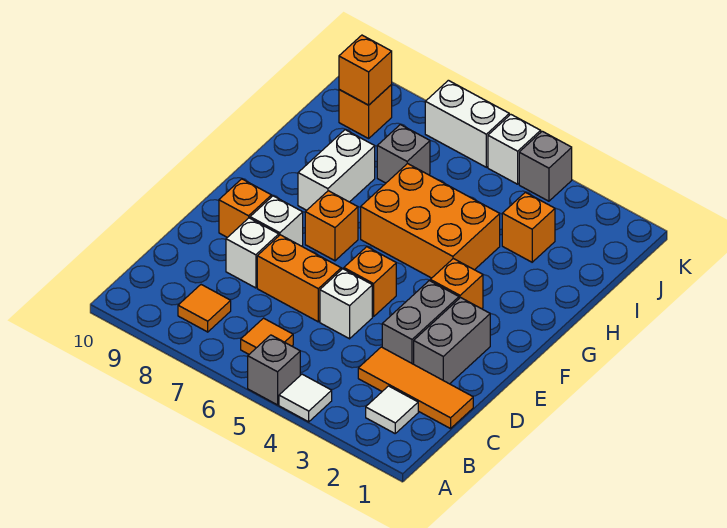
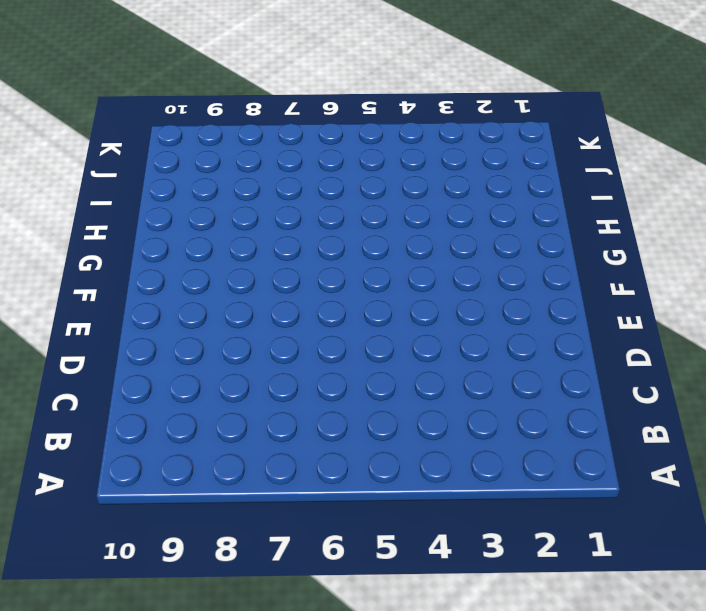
none -> white tile A4 level 1
none -> grey brick A5 level 1
none -> white tile B2 level 1

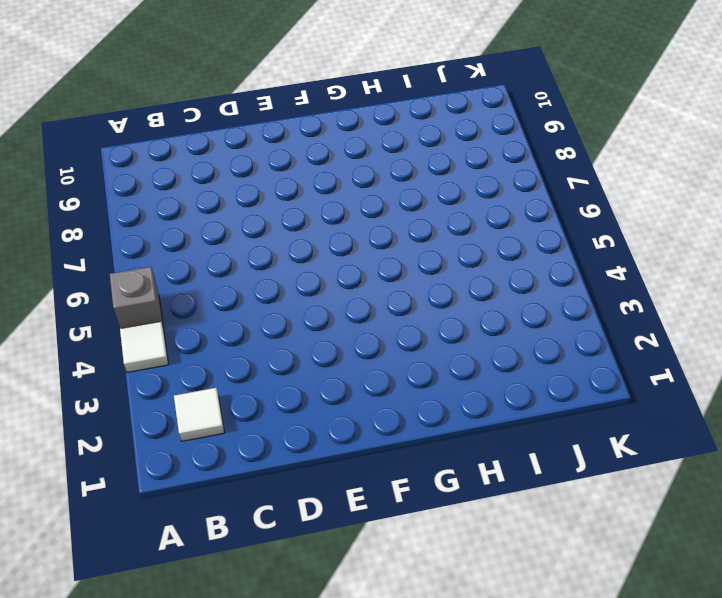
none -> orange tile B6 level 1
none -> orange tile B8 level 1
none -> orange tile C1:C3 level 1

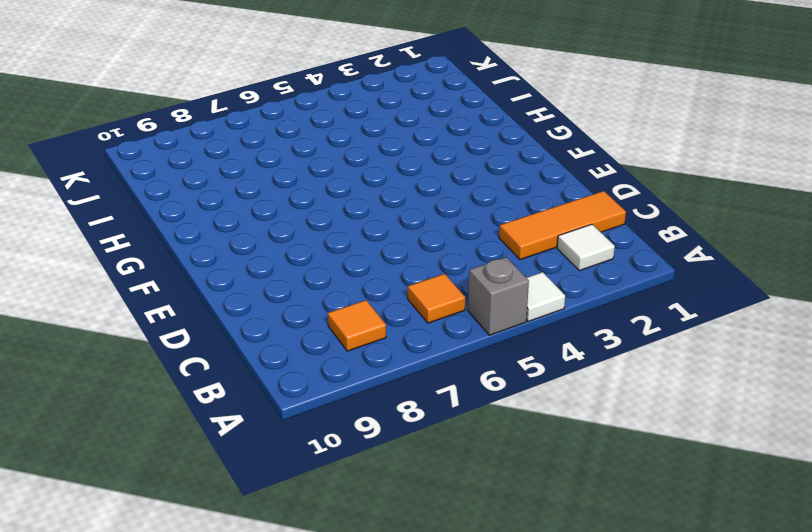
none -> grey brick D2:E2 level 1
none -> grey brick D3:E3 level 1
none -> white brick D5 level 1

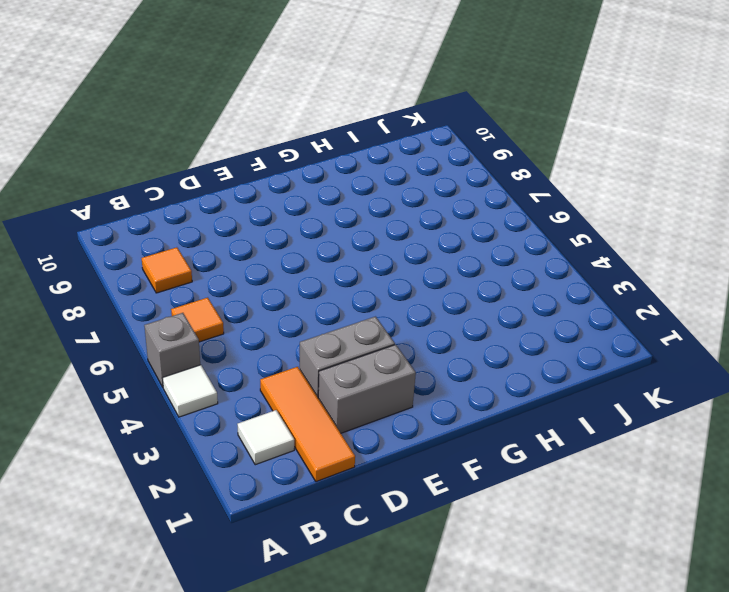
none -> white brick D5 level 1
none -> orange brick D6:D7 level 1
none -> white brick D8 level 1

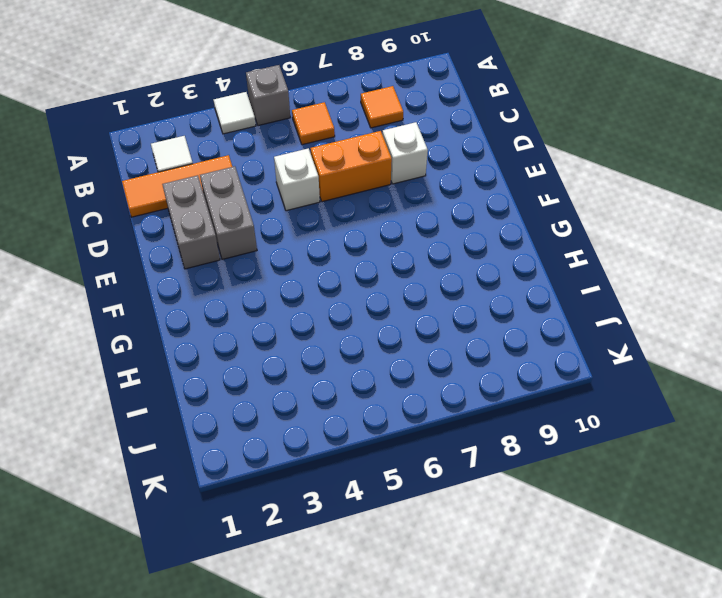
none -> orange brick E5 level 1
none -> white brick E8 level 1
none -> orange brick E9 level 1

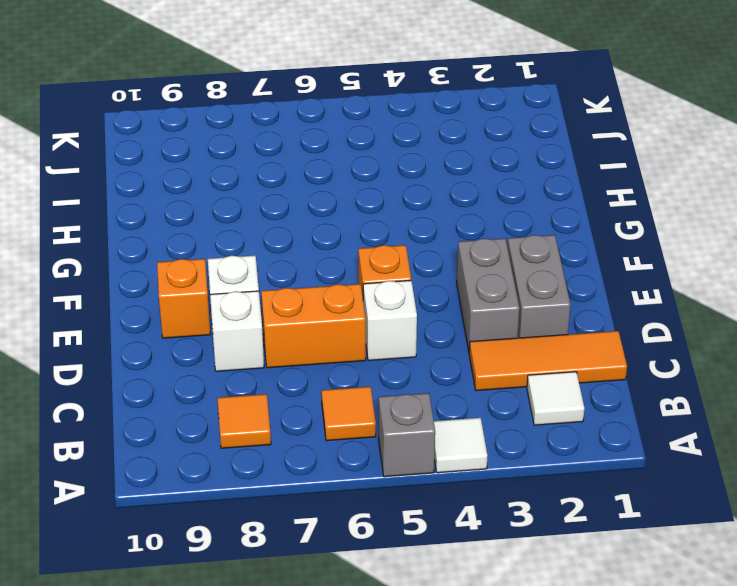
none -> orange brick F3 level 1
none -> orange brick F7 level 1
none -> orange brick G4:H6 level 1

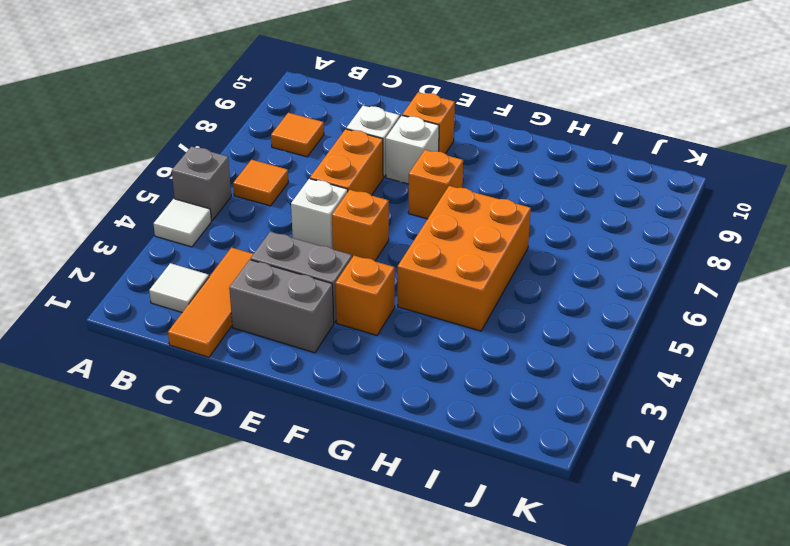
none -> white brick G8:H8 level 1
none -> orange brick I3 level 1
none -> grey brick I7 level 1

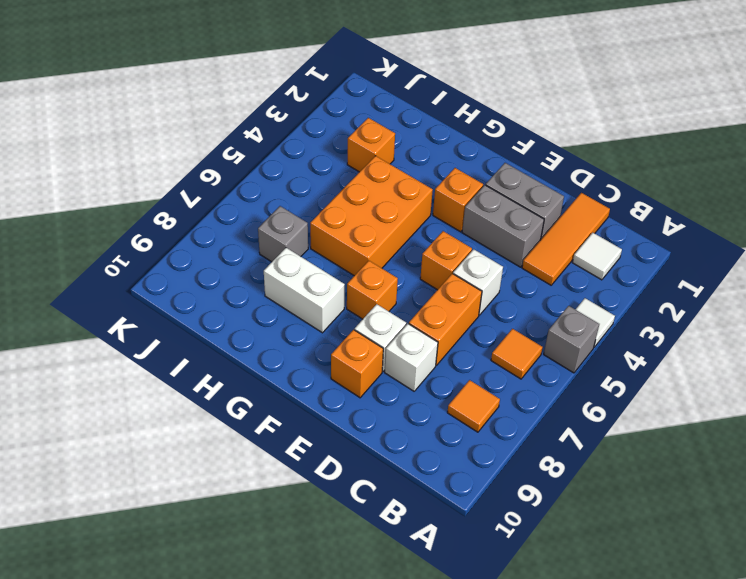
none -> orange brick J9 level 1
none -> grey brick K4 level 1
none -> white brick K5 level 1

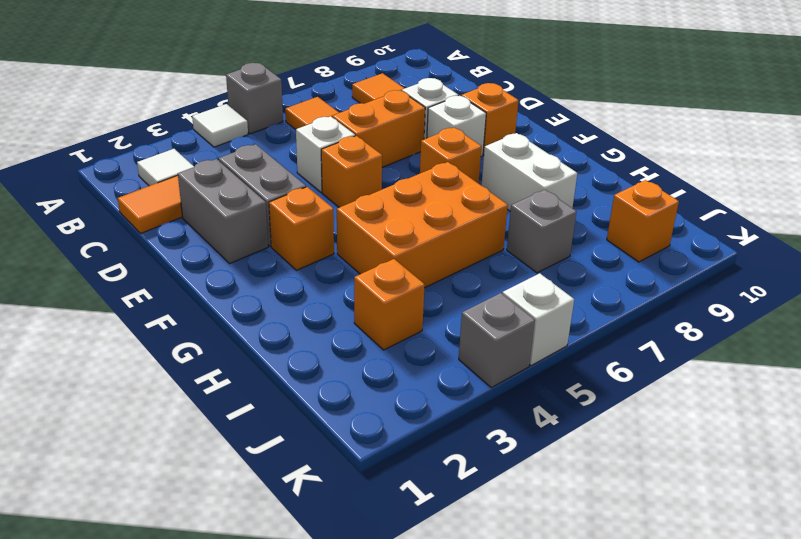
none -> white brick K6:K7 level 1
none -> orange brick J9 level 2

